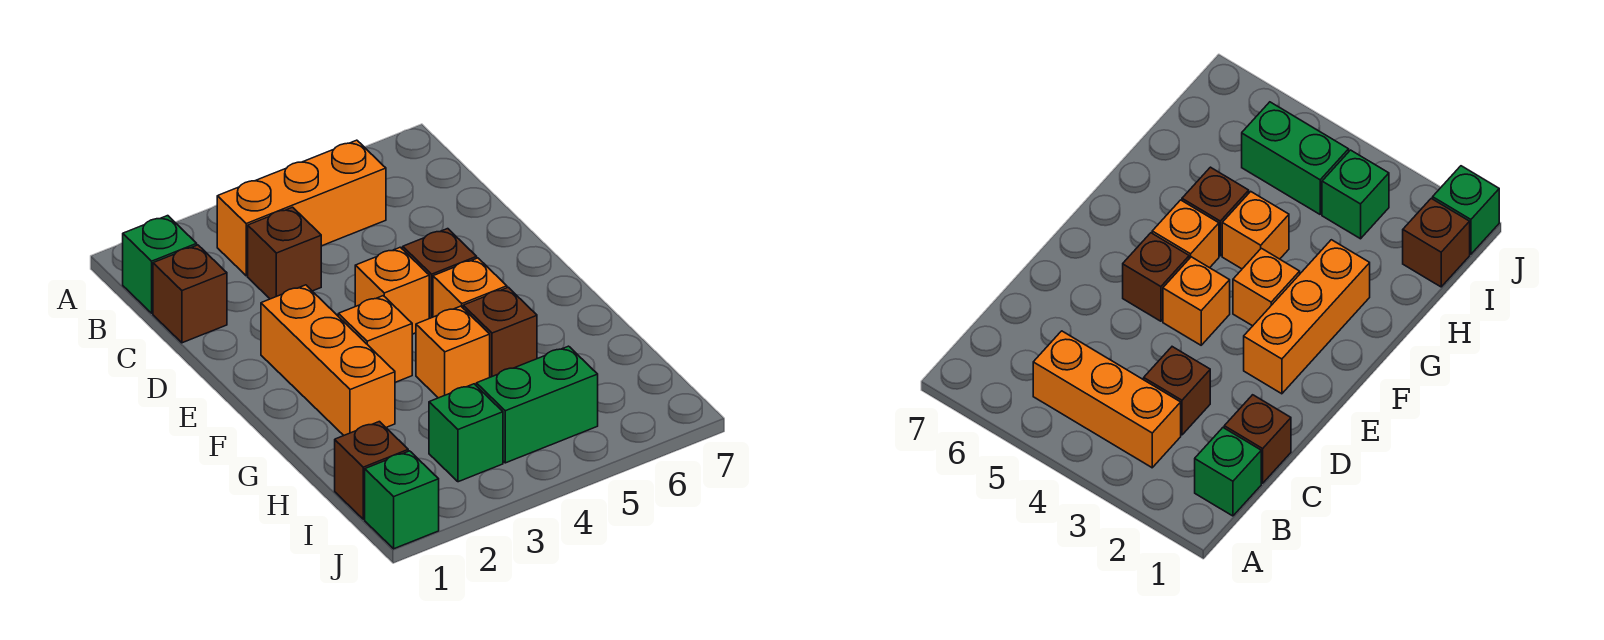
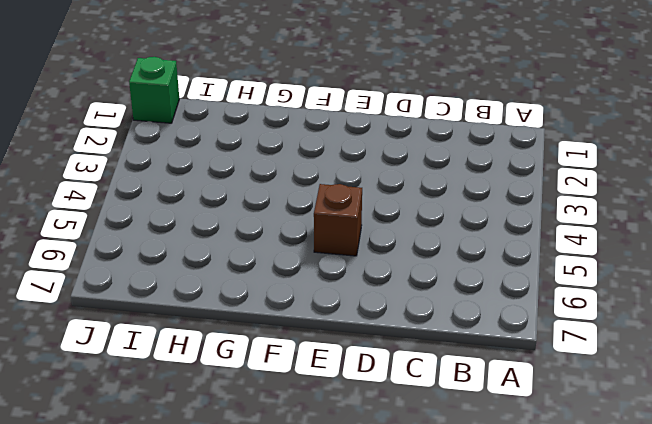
none -> green brick B1 level 1
none -> orange brick B3:B5 level 1
none -> brown brick C1 level 1

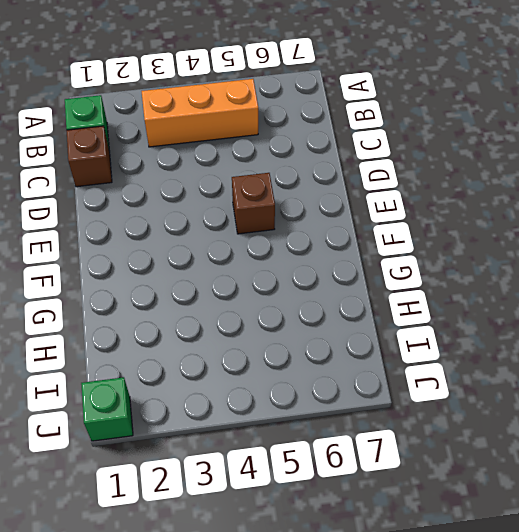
none -> brown brick C3 level 1
none -> orange brick E2:G2 level 1
none -> orange brick E4 level 1

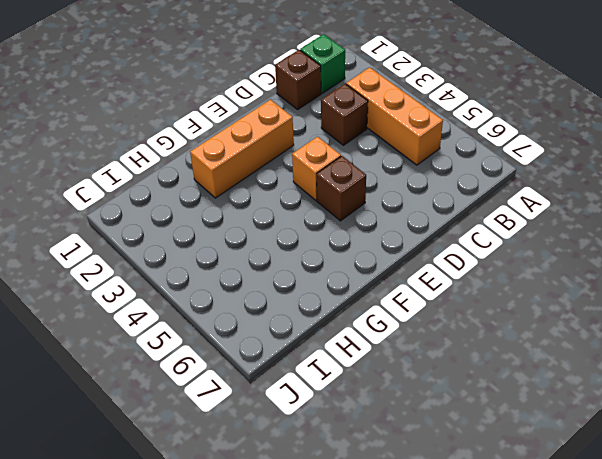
none -> orange brick F3 level 1
none -> orange brick F5 level 1
none -> orange brick G4 level 1

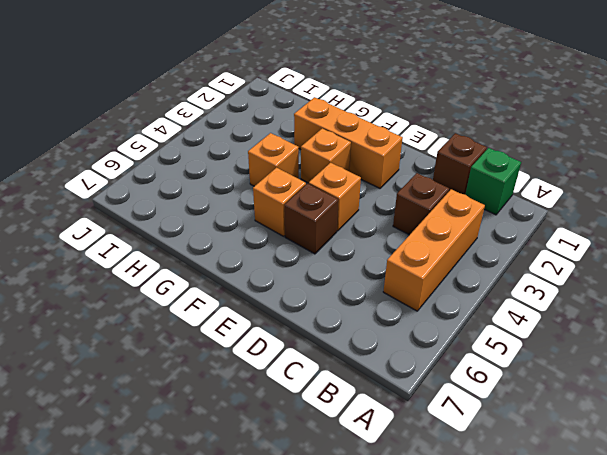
none -> brown brick G5 level 1
none -> brown brick I1 level 1
none -> green brick I3 level 1

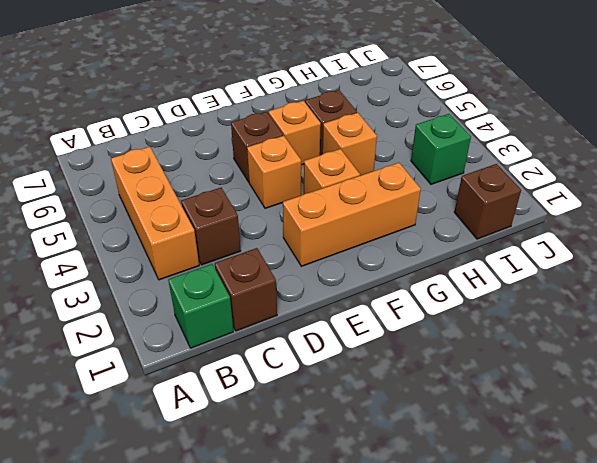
none -> green brick I4:I5 level 1
none -> green brick J1 level 1

